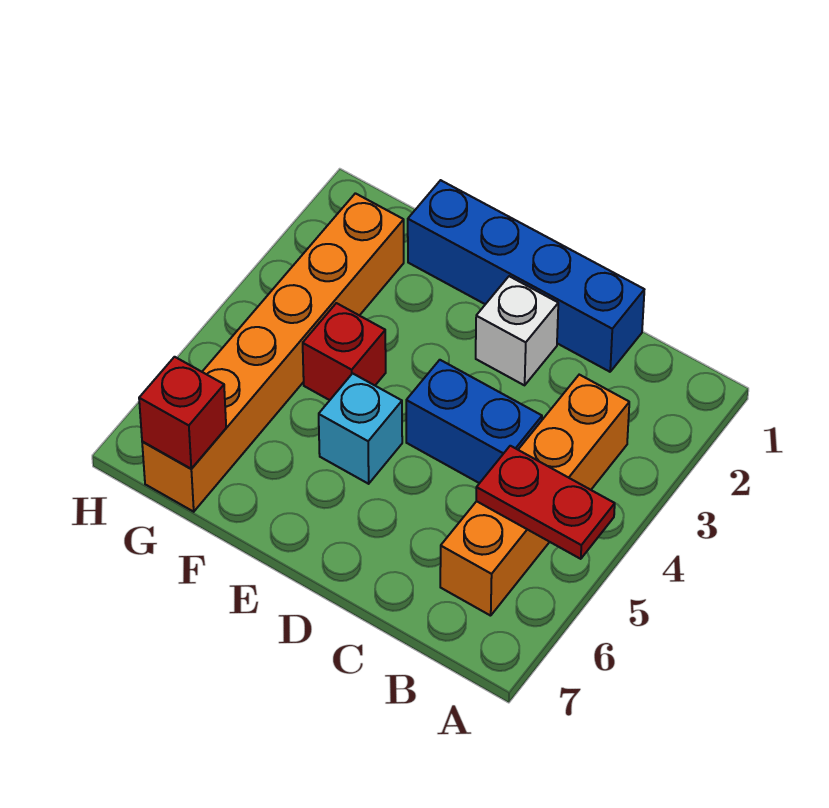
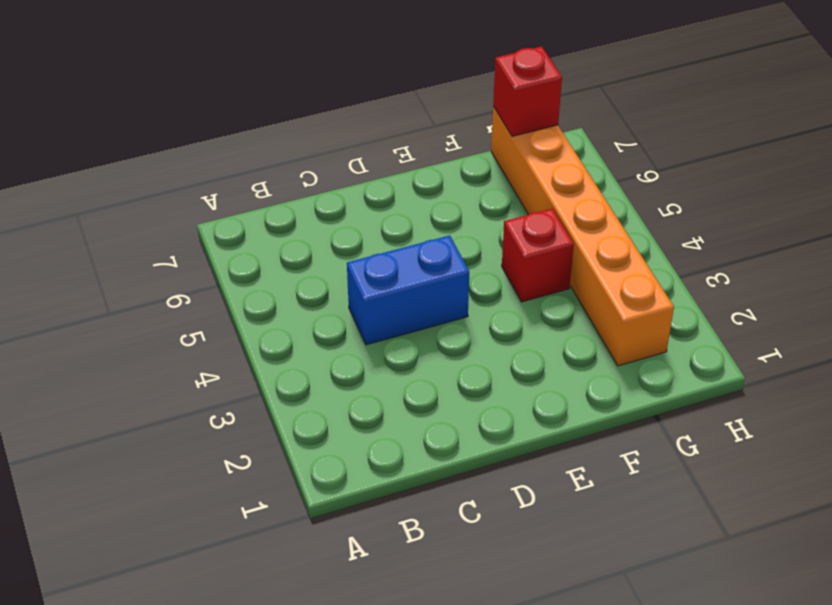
none -> orange brick B3:B6 level 1
none -> blue brick C1:F1 level 1

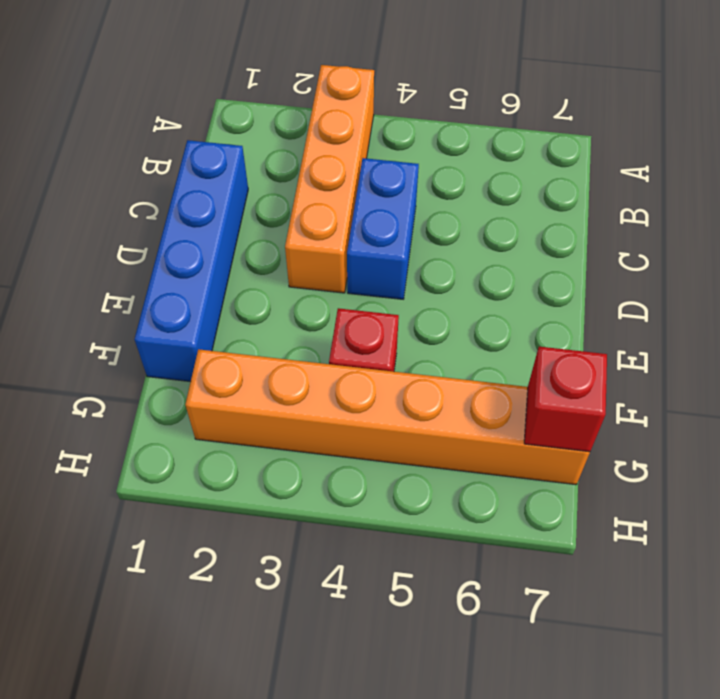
orange brick A3:D3 level 1 -> orange brick B3:B6 level 1
none -> white brick D2 level 1
none -> cyan brick E5 level 1

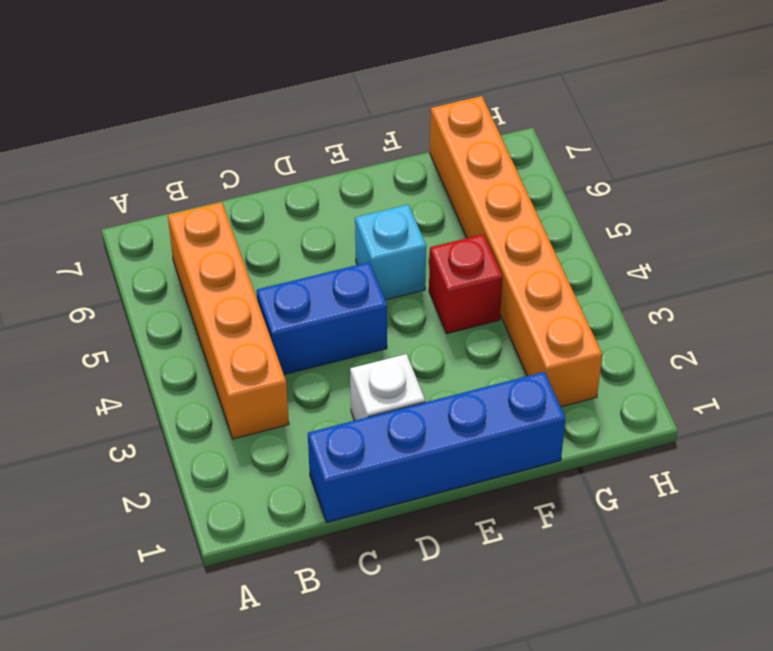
none -> red plate A5:B5 level 2
none -> red brick G7 level 2

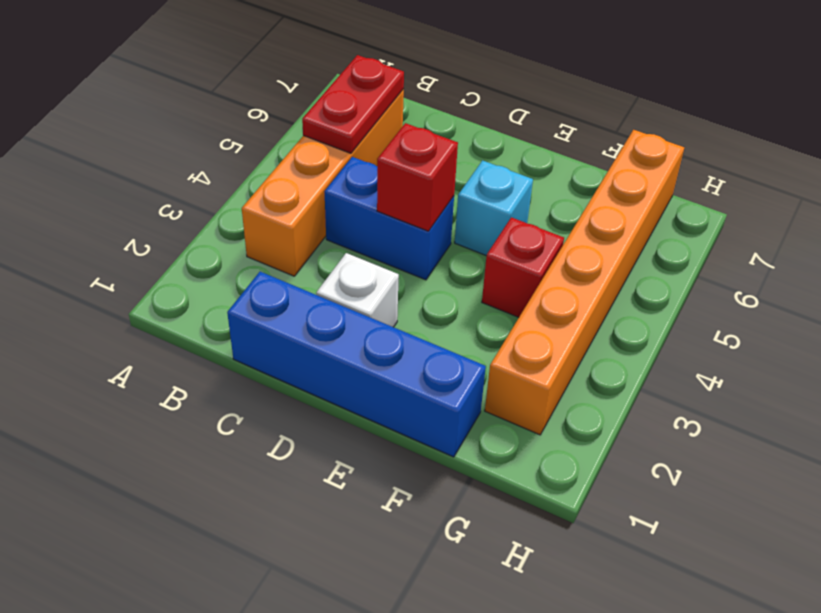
red plate B5:B6 level 2 -> red plate A5:B5 level 2
red brick D4 level 2 -> red brick G7 level 2

